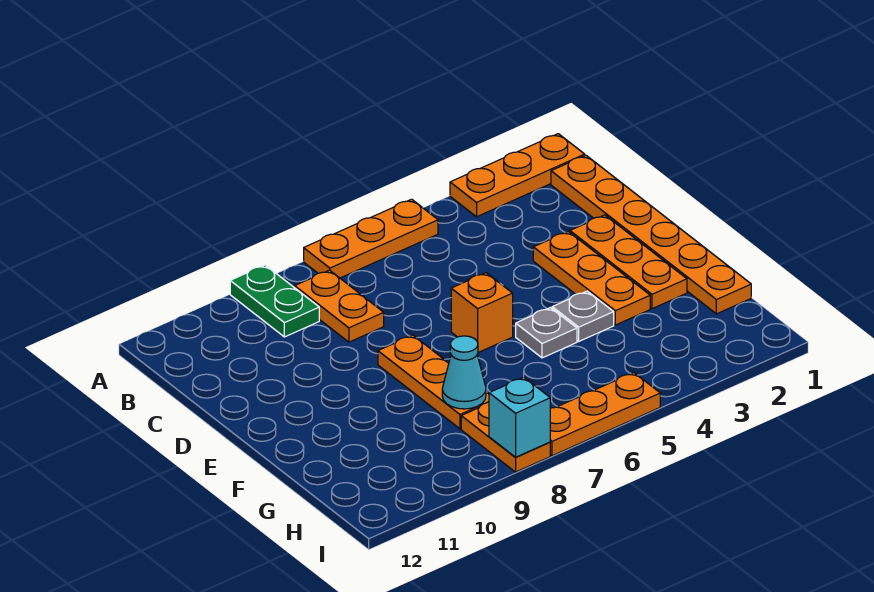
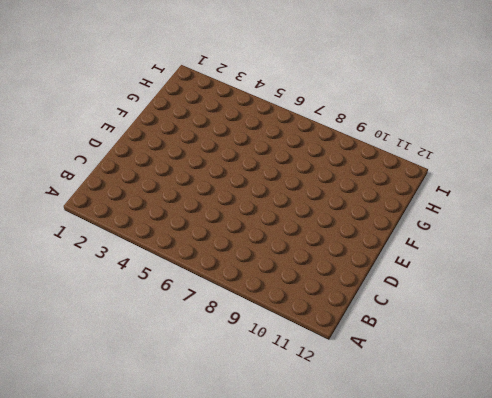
none -> orange plate A1:A3 level 1
none -> orange plate A5:A7 level 1
none -> green plate A9:B9 level 1

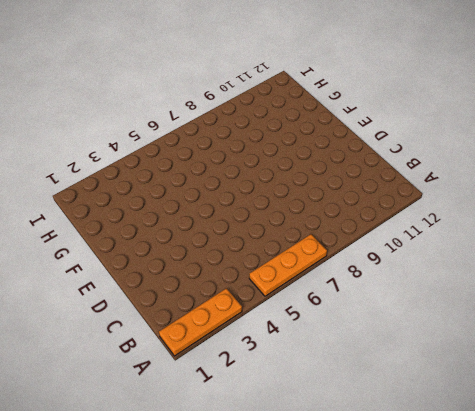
none -> green plate A9:B9 level 1
none -> orange plate B1:G1 level 1
none -> orange plate B8:C8 level 1

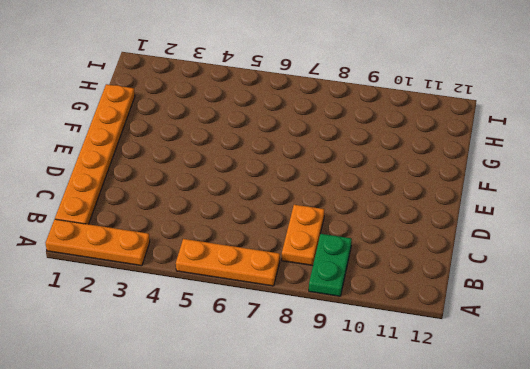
none -> orange plate D2:F2 level 1
none -> orange plate D3:F3 level 1
none -> orange brick E6 level 1

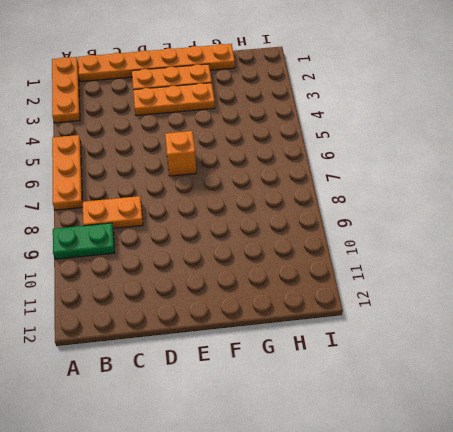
none -> orange plate E8:G8 level 1
none -> grey plate F4 level 1
none -> grey plate F5 level 1

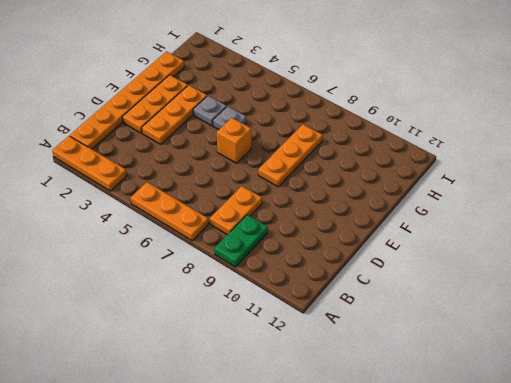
none -> orange plate H8:I8 level 1
none -> orange plate I5:I7 level 1
none -> cyan cone G8 level 2

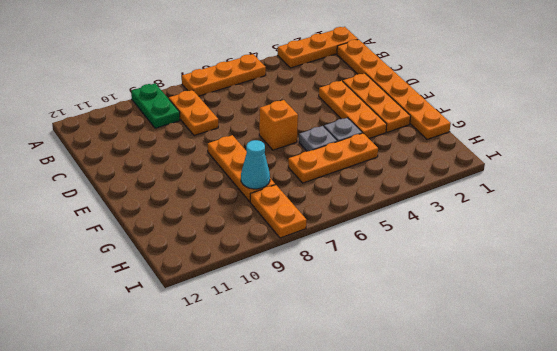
orange plate G4:G6 level 1 -> orange plate I5:I7 level 1
none -> cyan brick I8 level 2

